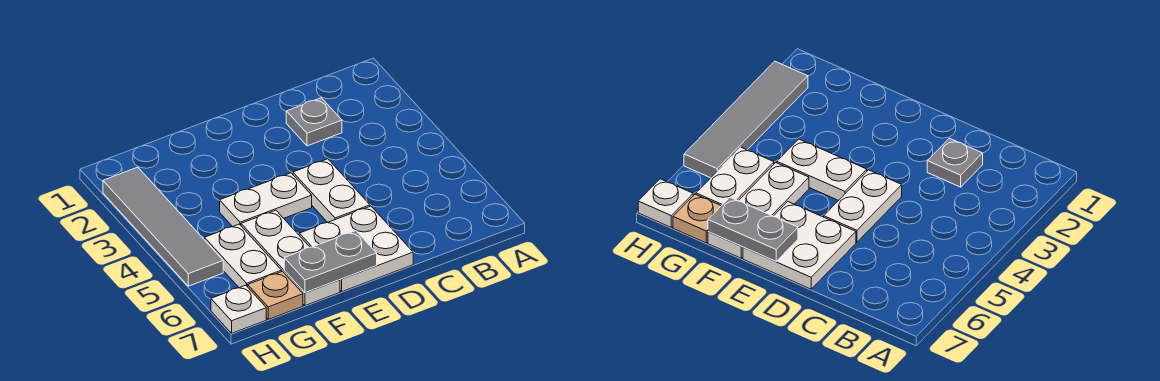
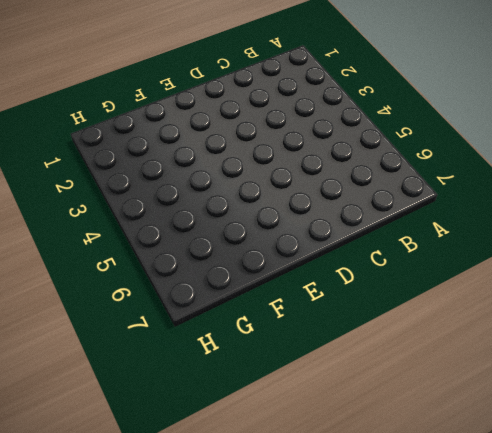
none -> grey plate C2 level 1
none -> white plate D4:D5 level 1

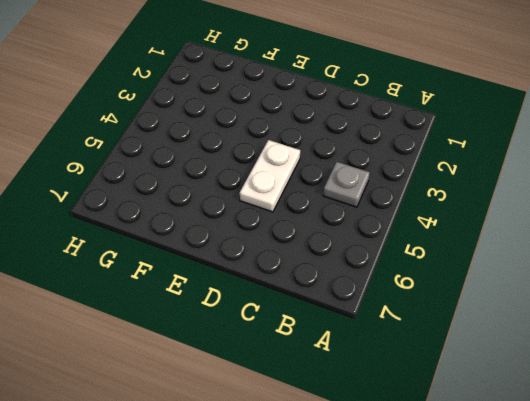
grey plate B4 level 1 -> grey plate C2 level 1
none -> white plate D6:E7 level 1
none -> white plate E4:F4 level 1

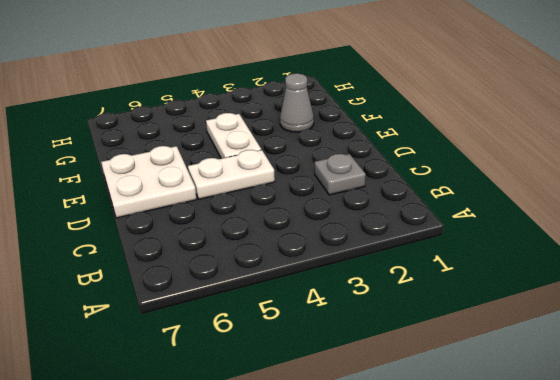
grey cone F2 level 1 -> none
none -> white plate F5:F7 level 1
none -> white plate G5:G6 level 1

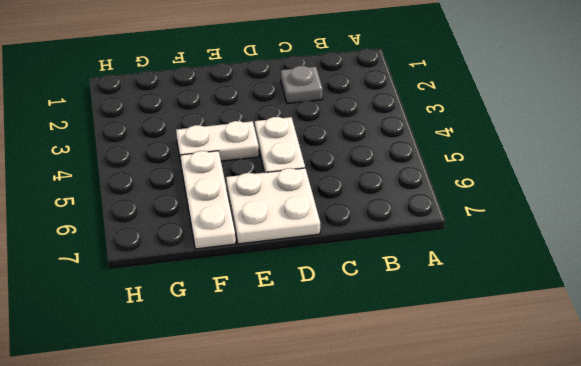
none -> white plate G5:G6 level 1
none -> tan plate G7 level 1

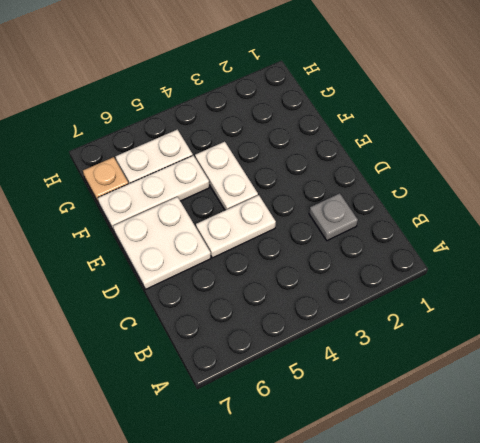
none -> grey tile H2:H5 level 1
none -> white plate H7 level 1

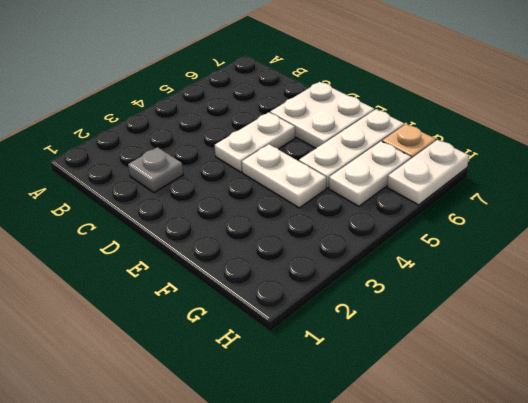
white plate H6:H7 level 1 -> white plate H7 level 1
none -> grey tile H2:H5 level 1
none -> grey plate E7:F7 level 2

